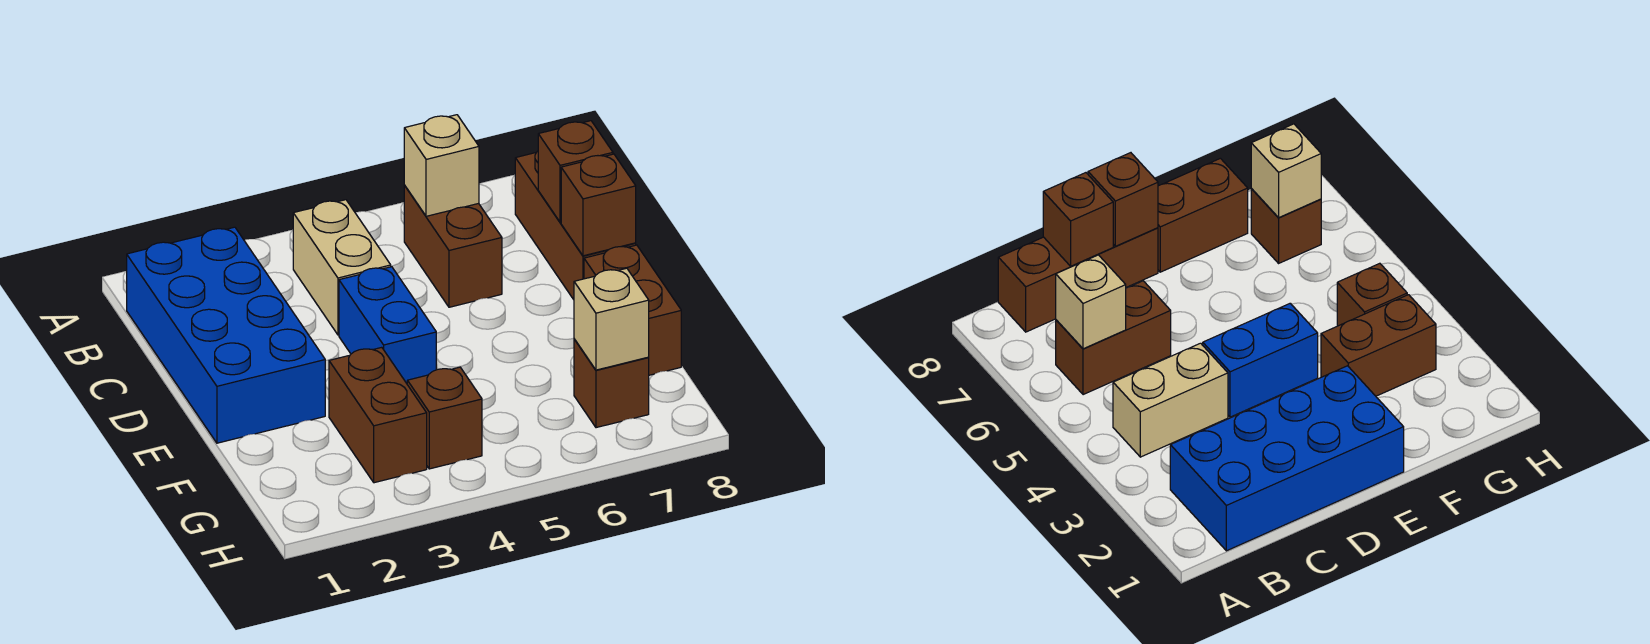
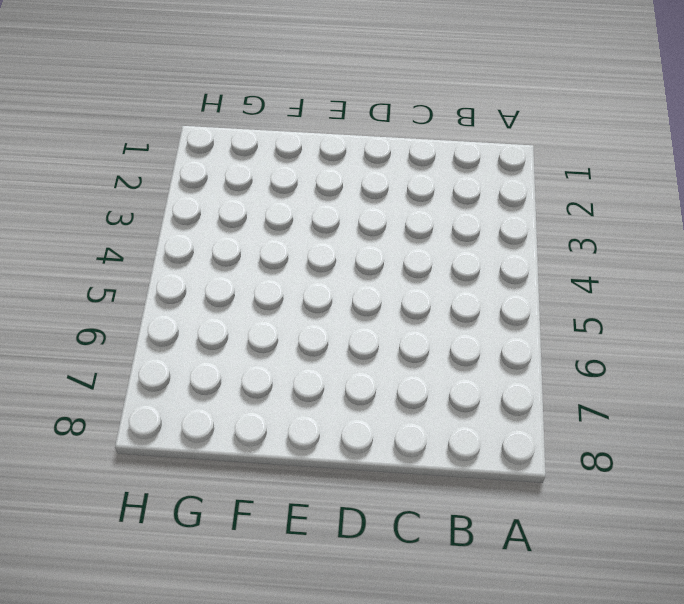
none -> blue brick B1:E2 level 1
none -> tan brick B4:C4 level 1
none -> brown brick B6:C6 level 1

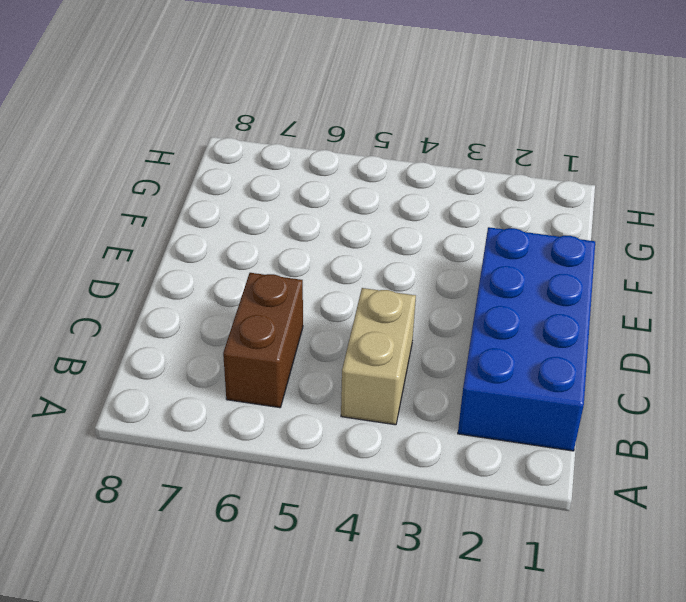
none -> brown brick B8:D8 level 1
none -> blue brick D4:E4 level 1
none -> brown brick E8:F8 level 1

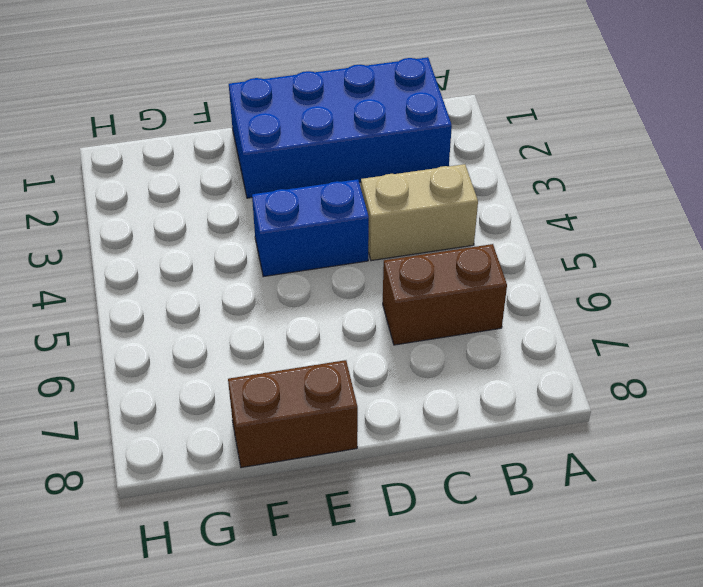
none -> brown brick B8:D8 level 1
none -> brown brick F3:G3 level 1
none -> brown brick G4 level 1

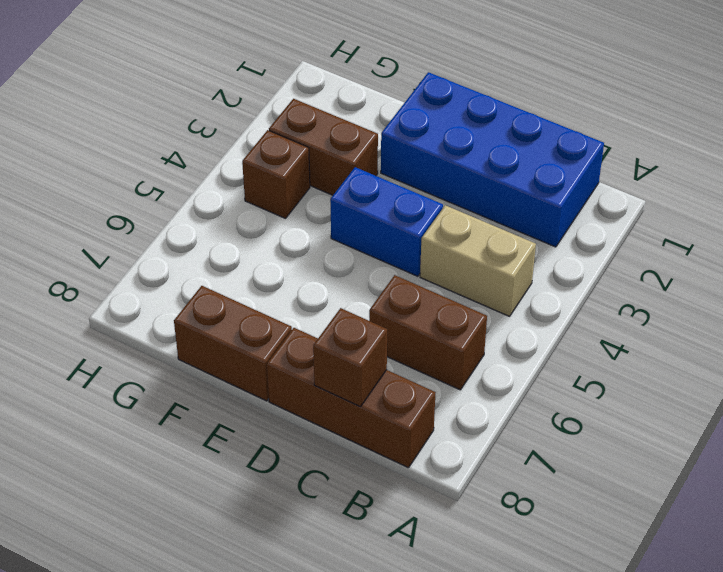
none -> brown brick G7 level 1
none -> tan brick B6 level 2
none -> brown brick D8 level 2

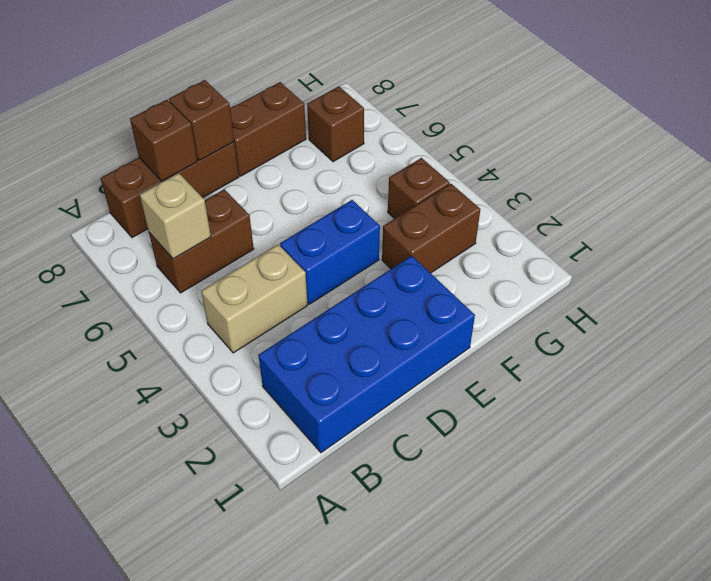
none -> tan brick G7 level 2

